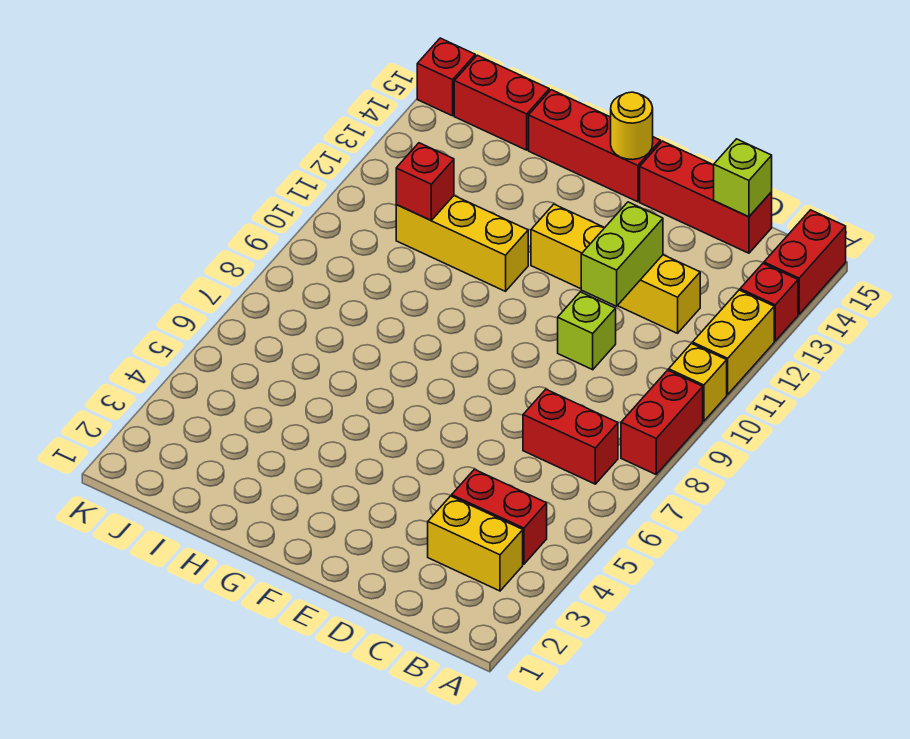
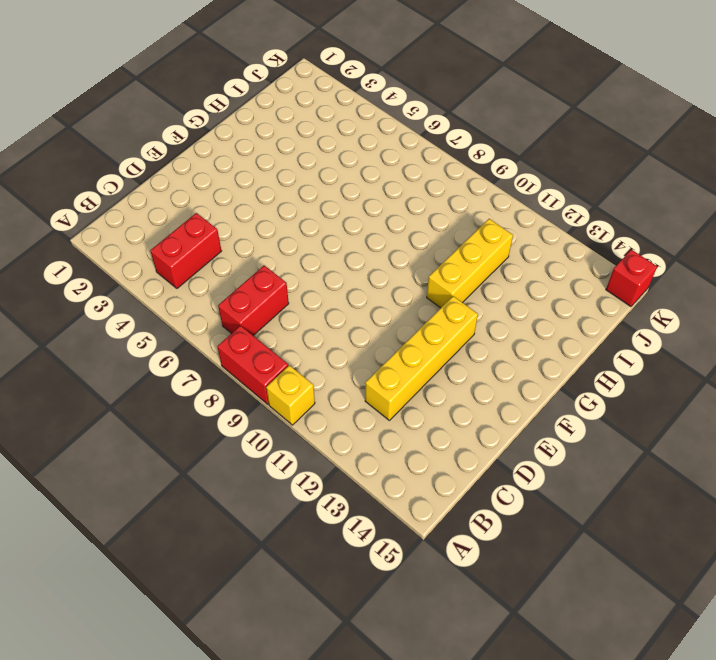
none -> yellow brick A11:A12 level 1
none -> red brick A13 level 1
none -> red brick A14:A15 level 1

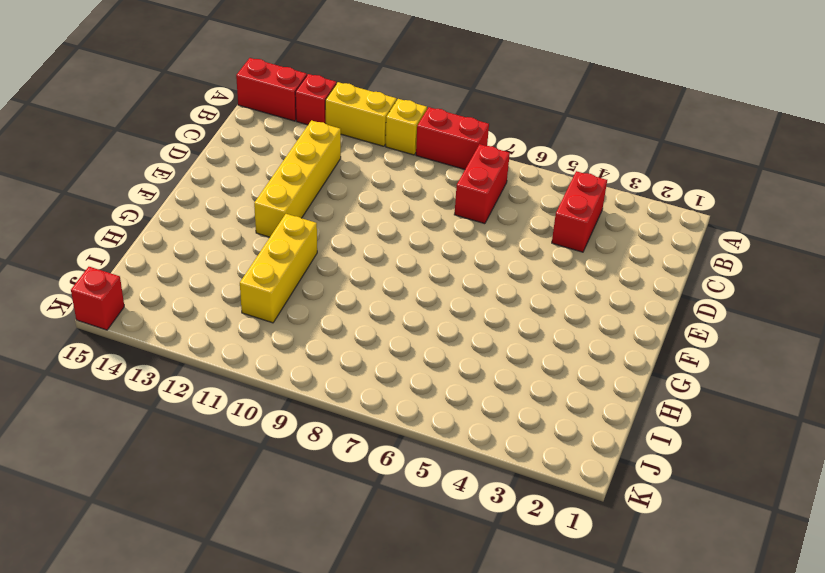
none -> yellow brick B3:C3 level 1
none -> red brick C15:E15 level 1
none -> lime brick D10 level 1

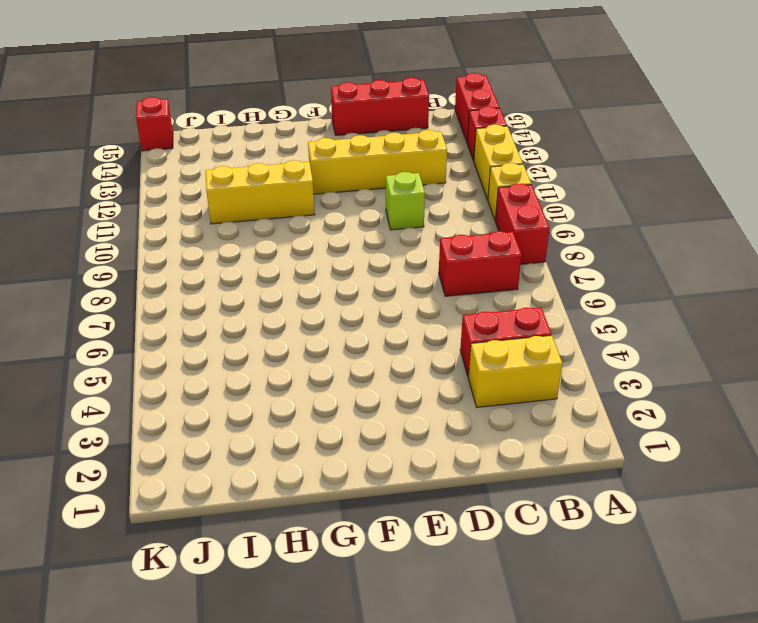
none -> red brick F15:H15 level 1
none -> red brick I15:J15 level 1
none -> lime brick C15 level 2

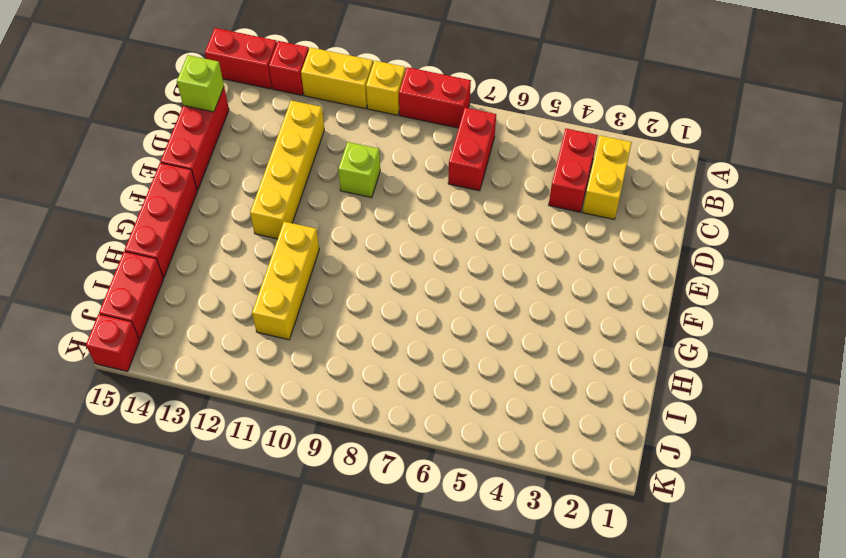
none -> lime brick D11:D12 level 2
none -> yellow round brick F15 level 2
none -> red brick I11 level 2

